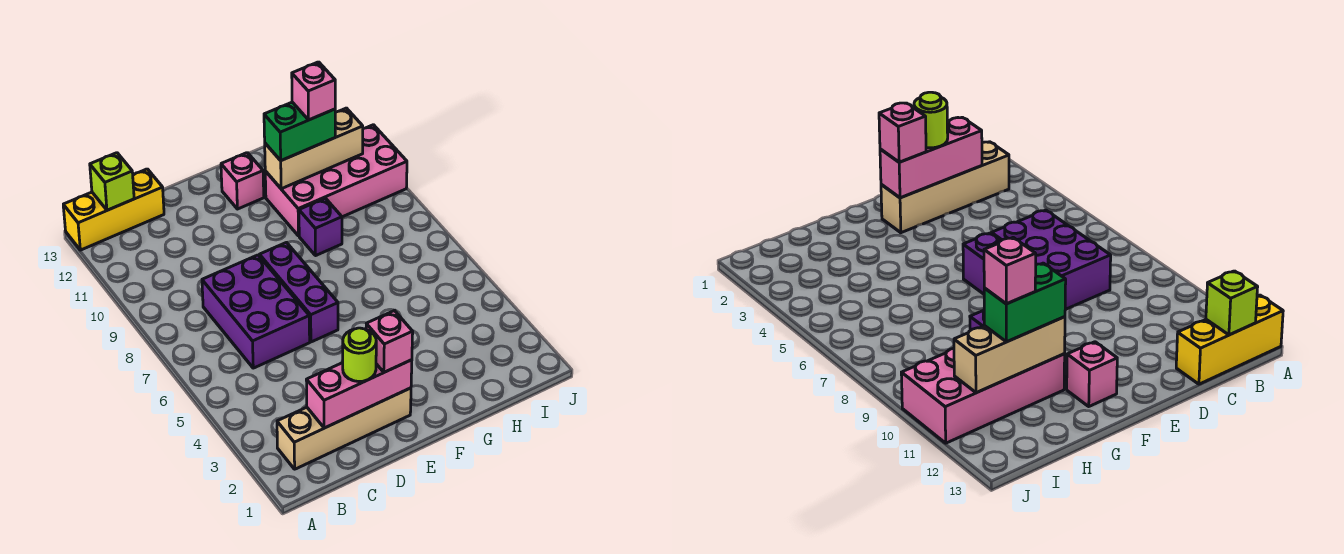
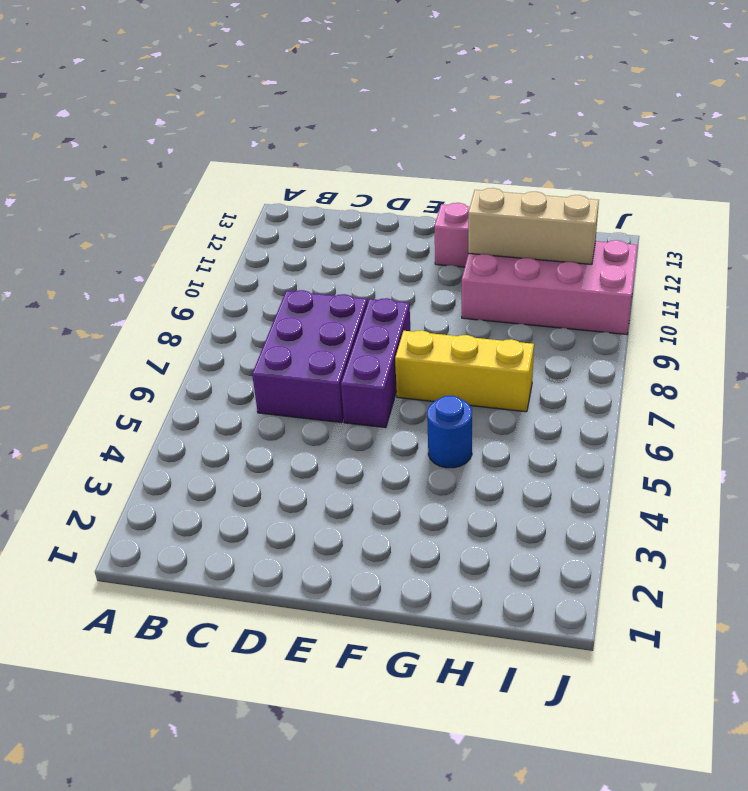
yellow brick F7:H7 level 1 -> yellow brick A13:C13 level 1
blue round brick G5 level 1 -> none
none -> tan brick B2:E2 level 1
none -> purple brick G9 level 1
none -> lime brick B13 level 2

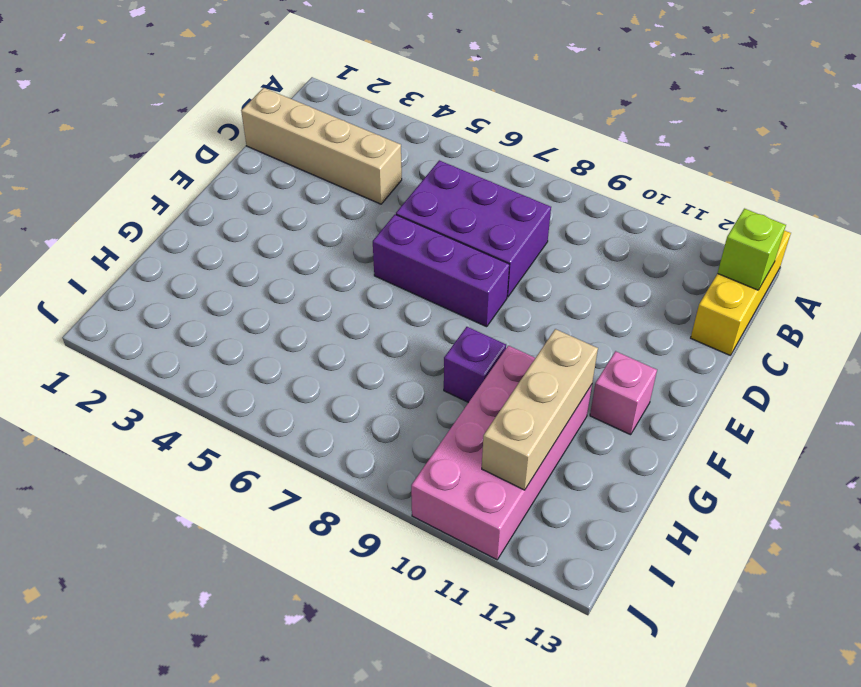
tan brick C1:C4 level 1 -> tan brick B2:E2 level 1
none -> pink brick C2:E2 level 2
none -> lime round brick D2 level 3
none -> pink brick E2 level 3

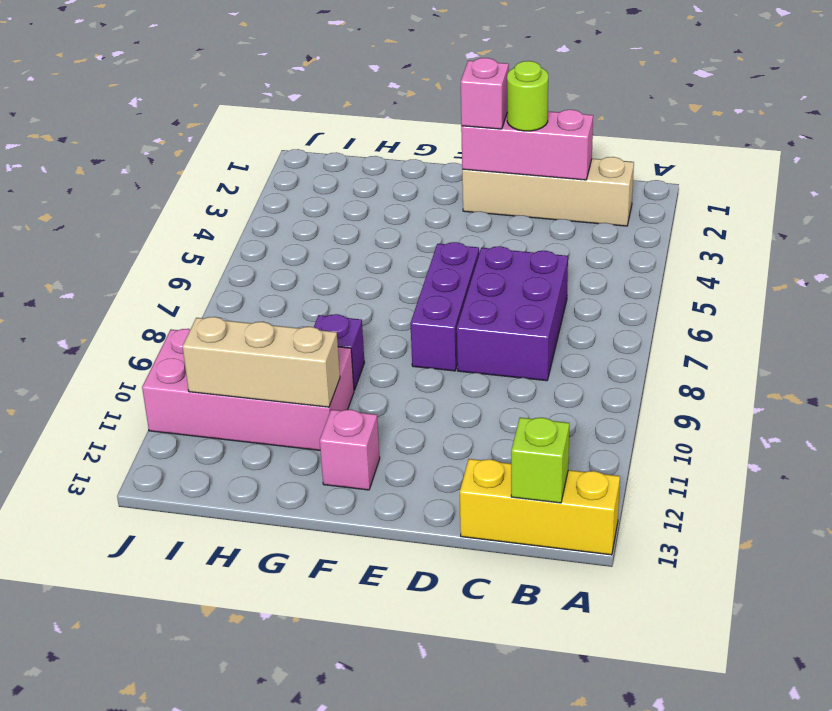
none -> green brick G11:H11 level 3
none -> pink brick H11 level 4

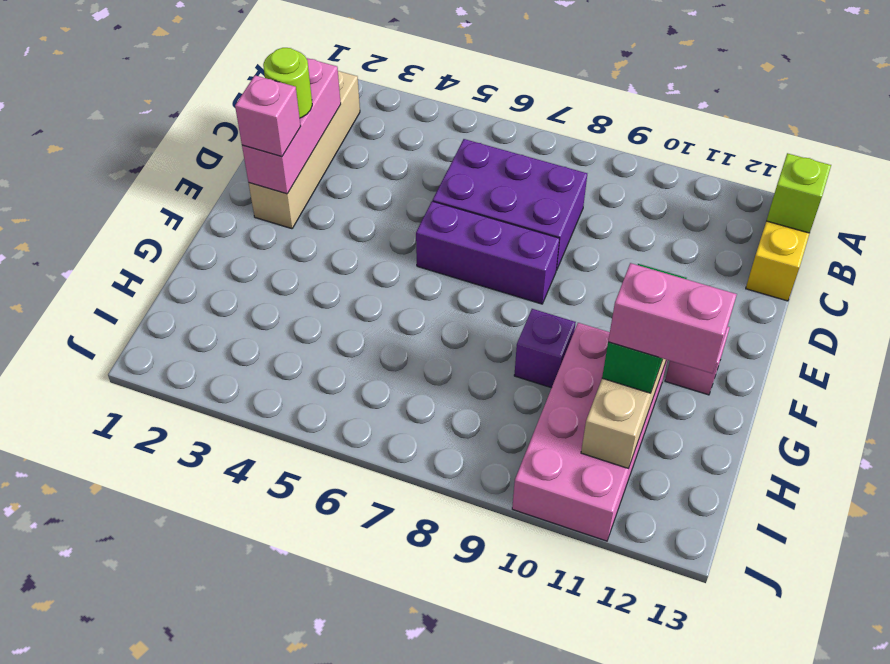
pink brick H11:H12 level 4 -> pink brick H11 level 4

